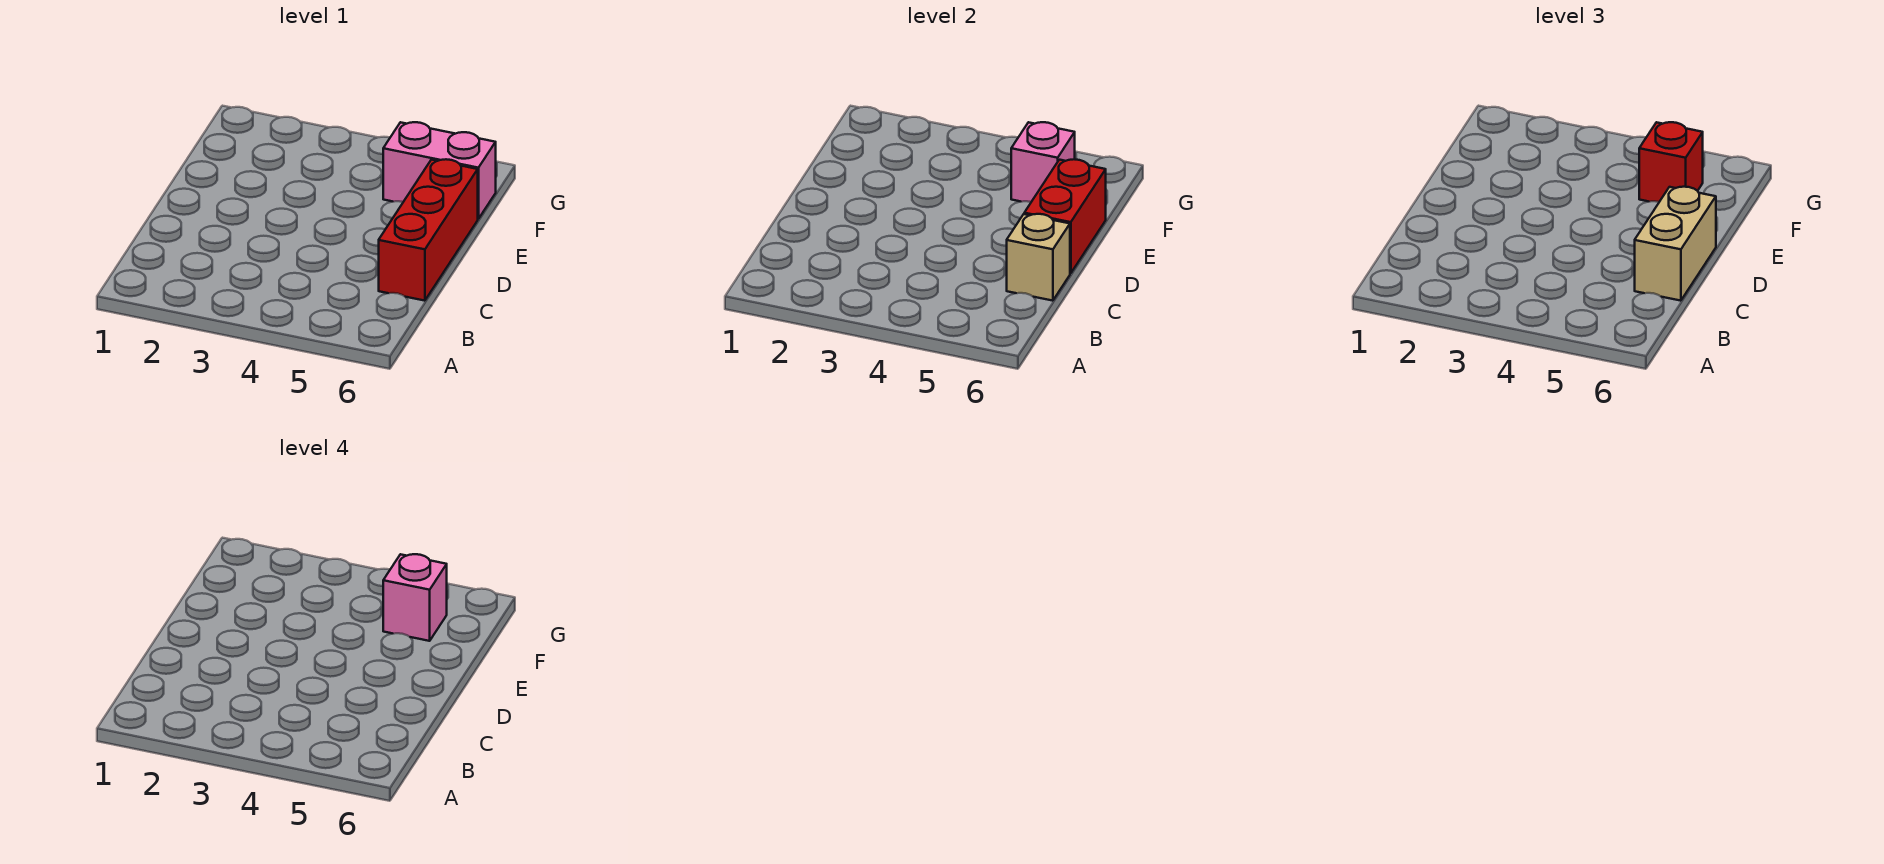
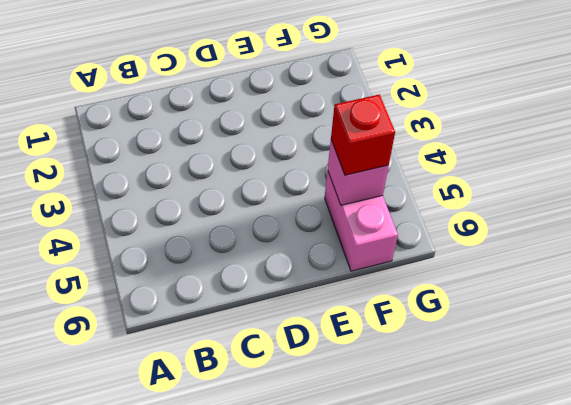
none -> red brick C6:E6 level 1
none -> tan brick C6 level 2

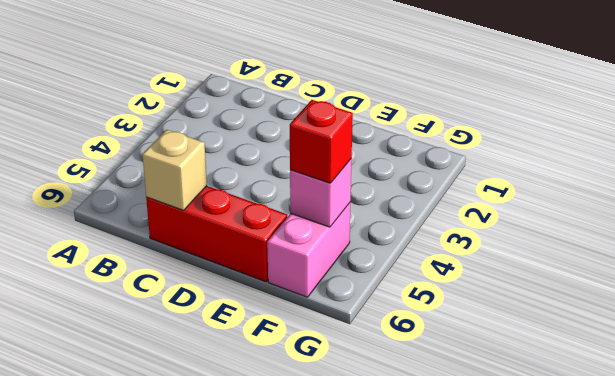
none -> red brick D6:E6 level 2
none -> tan brick C6:D6 level 3

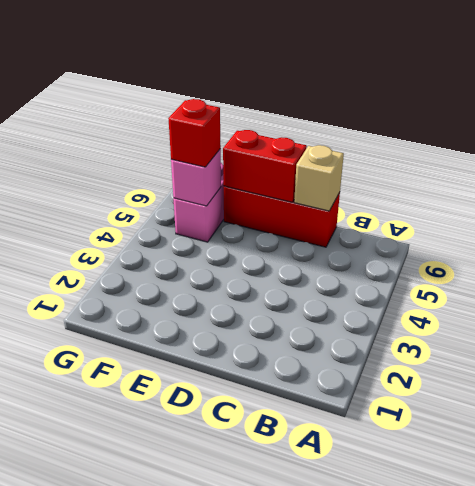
none -> tan brick C6:D6 level 3
none -> pink brick F5 level 4

